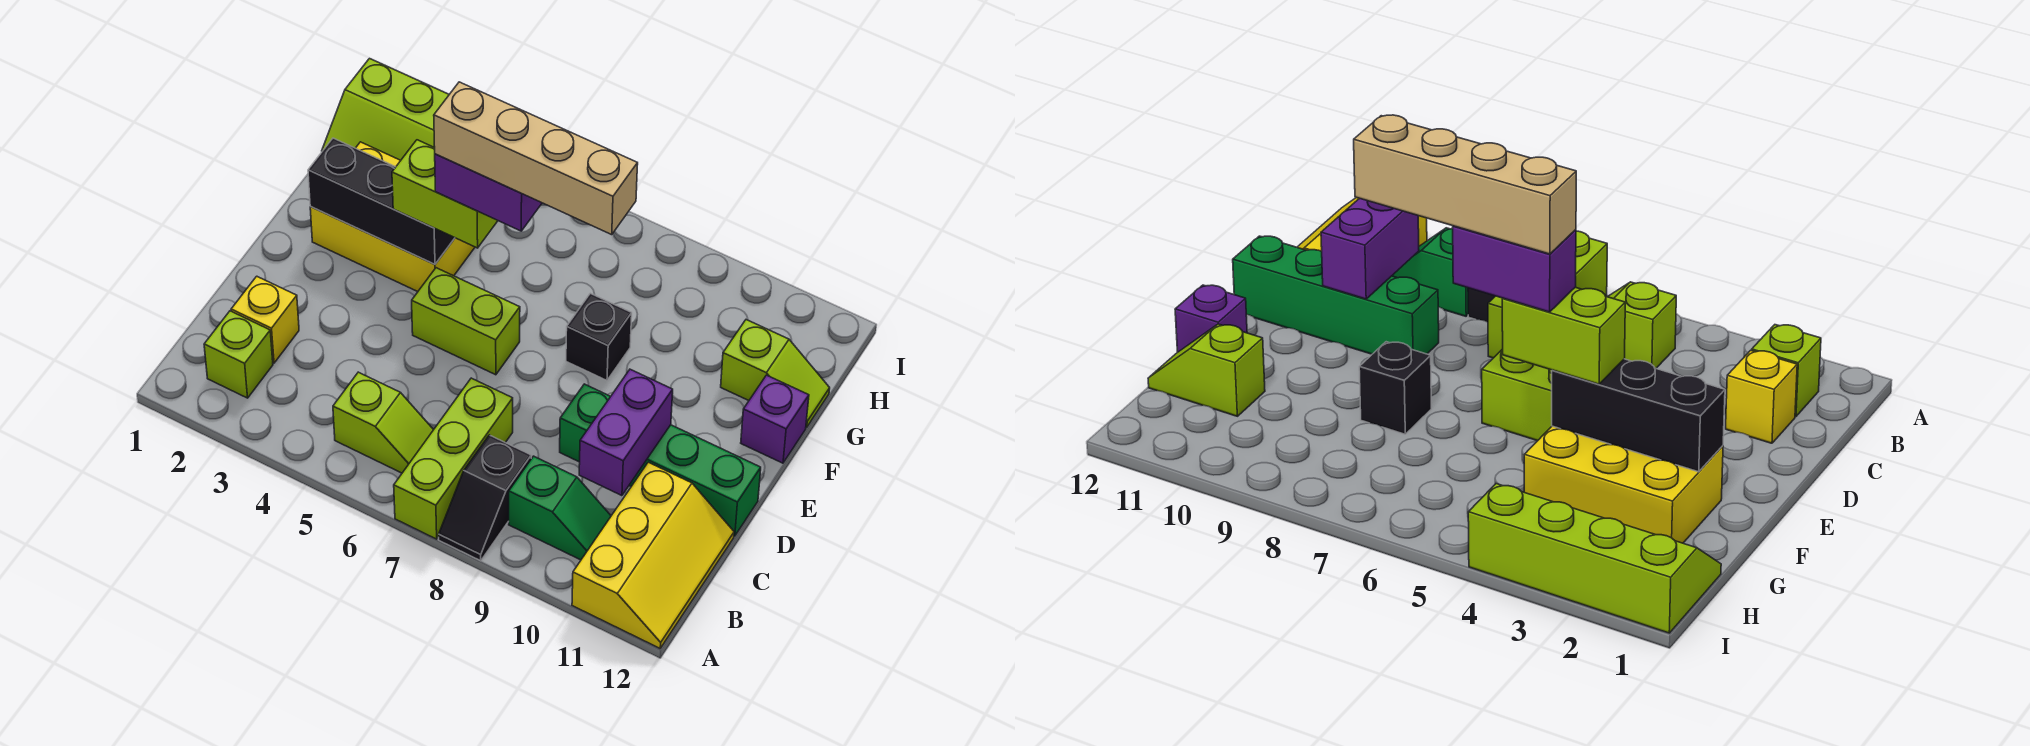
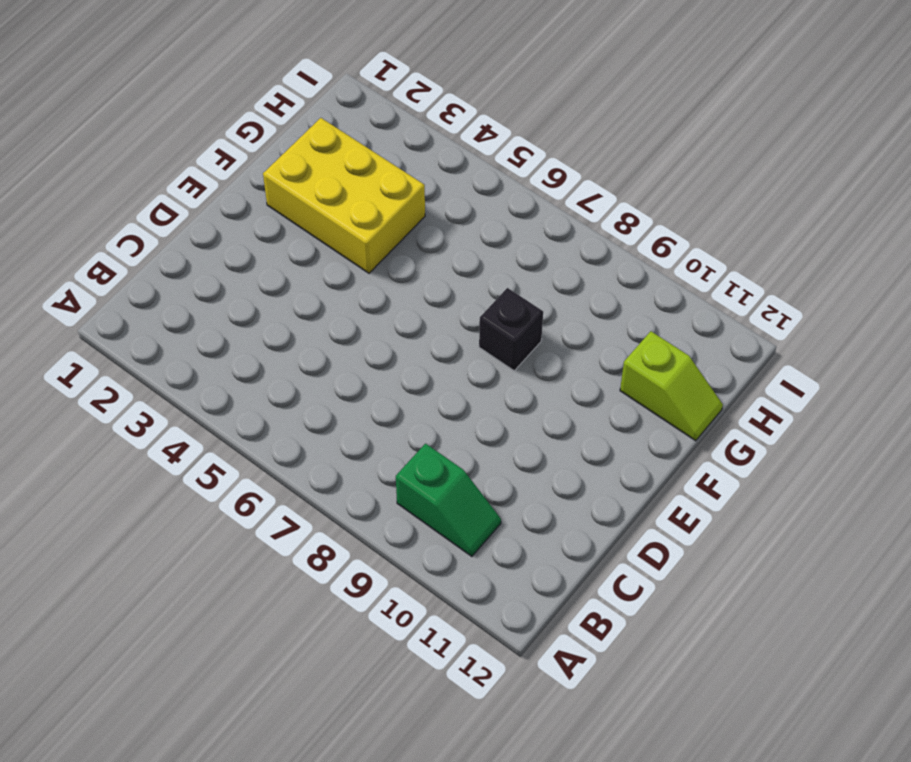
none -> lime brick A7:C7 level 1
none -> black slope A8:B8 level 1 top B
none -> yellow slope A11:C12 level 1 top 11

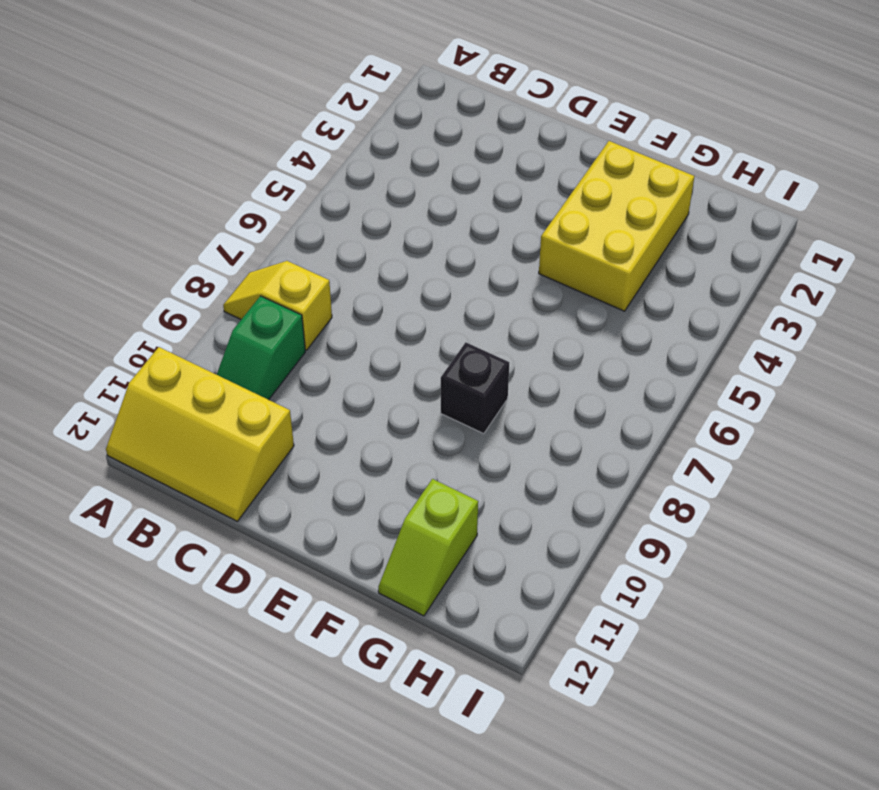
yellow slope A8:B8 level 1 top B -> black slope A8:B8 level 1 top B
none -> lime brick A7:C7 level 1
none -> lime brick B2 level 1
none -> lime slope B5:B6 level 1 top 5

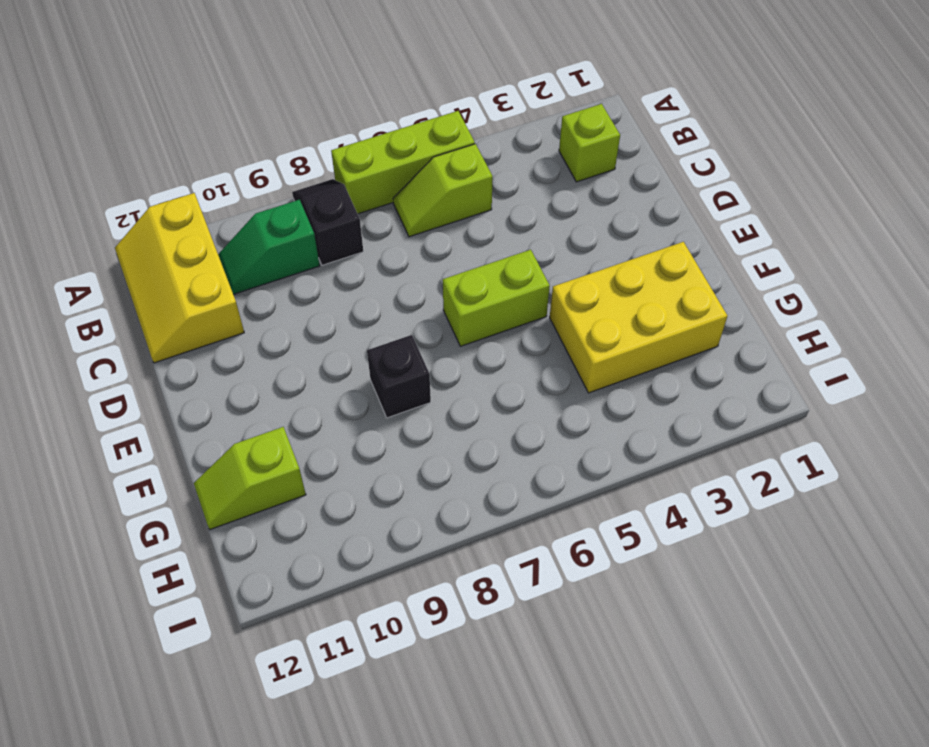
lime brick A5:A7 level 1 -> lime brick A7:C7 level 1
none -> yellow brick C2 level 1
none -> green brick D9:D12 level 1
none -> purple brick F12 level 1

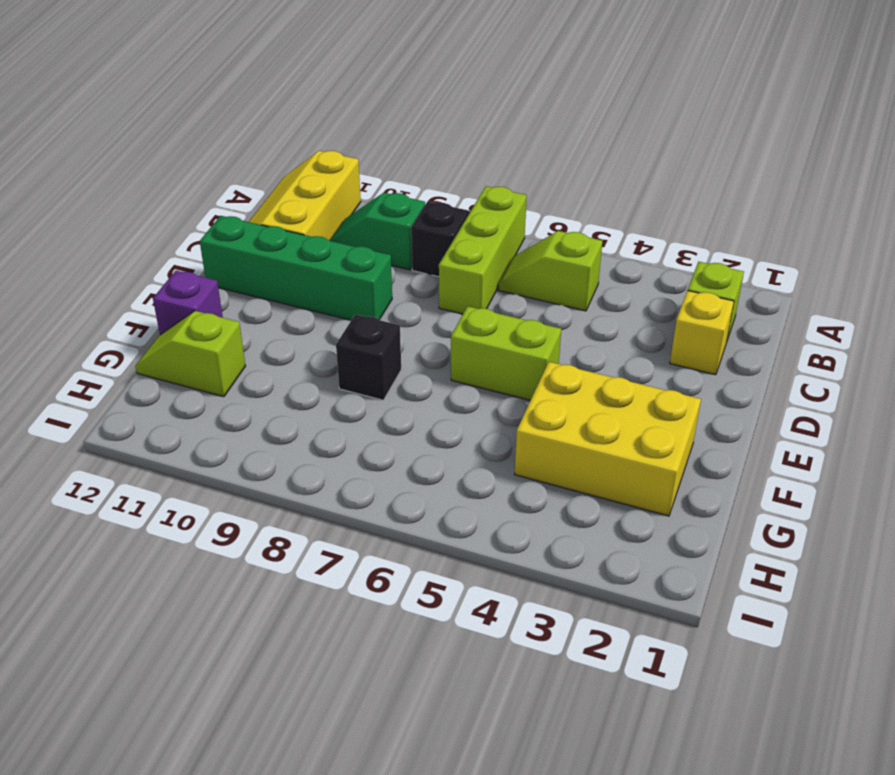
none -> lime slope H1:I4 level 1 top I
none -> purple brick C10:D10 level 2
none -> black brick F2:F4 level 2

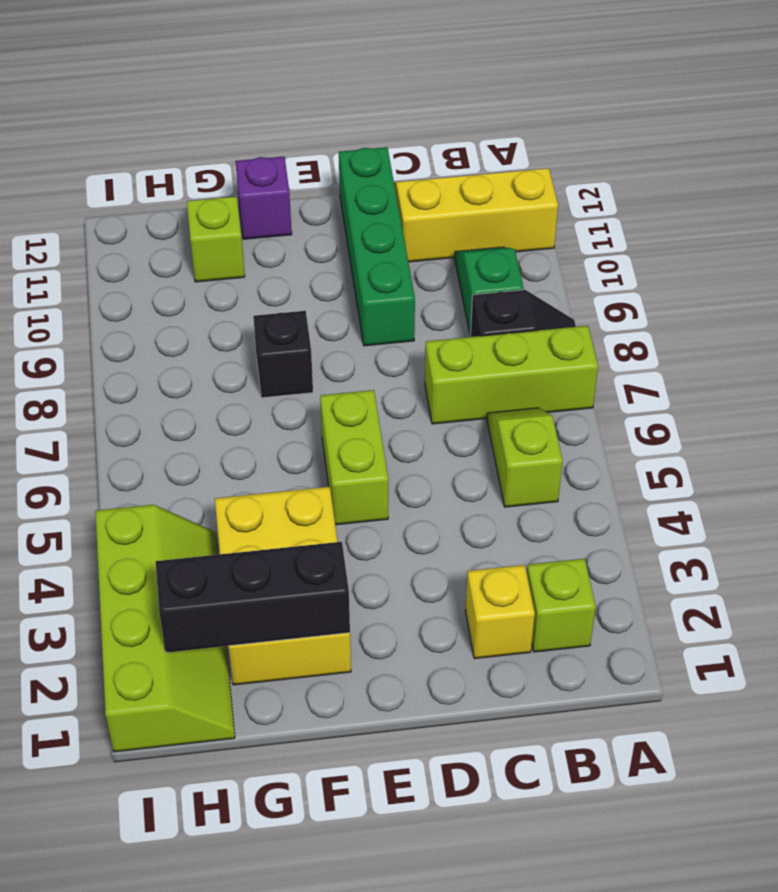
black brick F2:H2 level 2 -> black brick F2:F4 level 2
none -> purple brick C10:D10 level 2
none -> lime brick F4:F5 level 3
none -> purple brick F5:F6 level 4

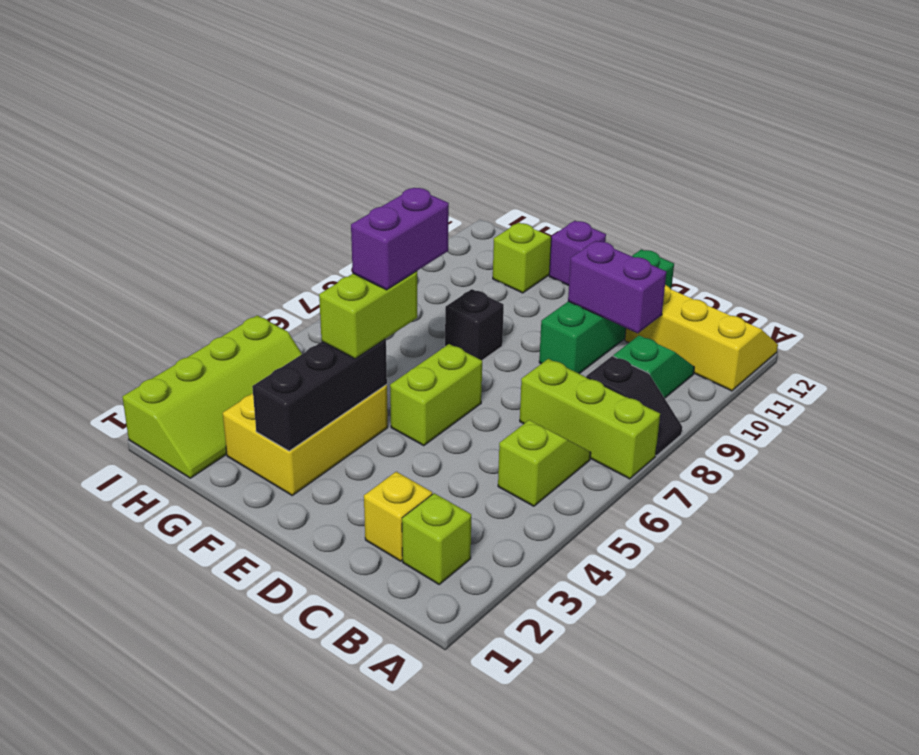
none -> tan brick F5:F8 level 5

